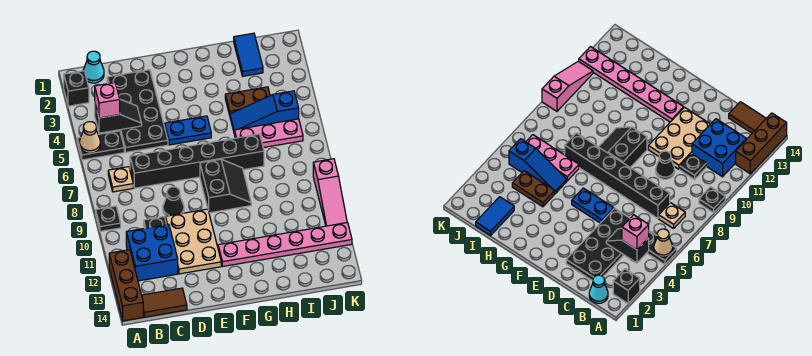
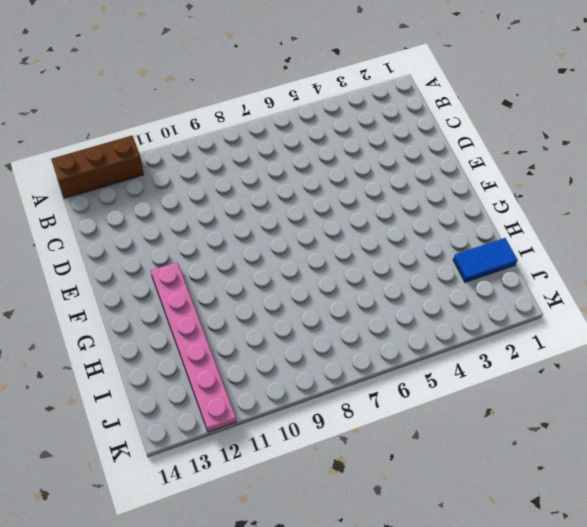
none -> black brick A2 level 1
none -> black plate A5:B5 level 1
none -> black plate A9 level 1

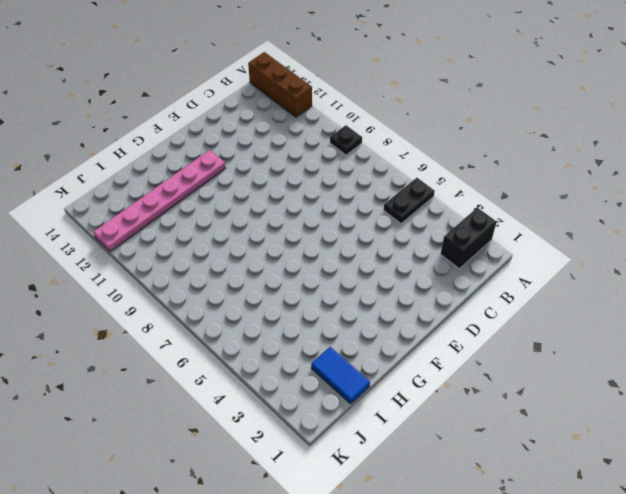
black brick A2:B2 level 1 -> black brick A2 level 1
none -> cyan cone B1 level 1
none -> tan plate B7 level 1
none -> blue brick B11:C12 level 1

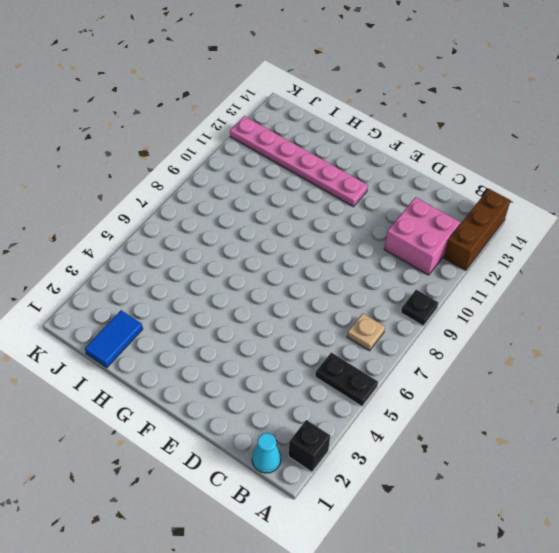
pink brick B11:C12 level 1 -> blue brick B11:C12 level 1
none -> brown tile B14:C14 level 1
none -> black plate C2:D5 level 1
none -> black brick C7:H7 level 1

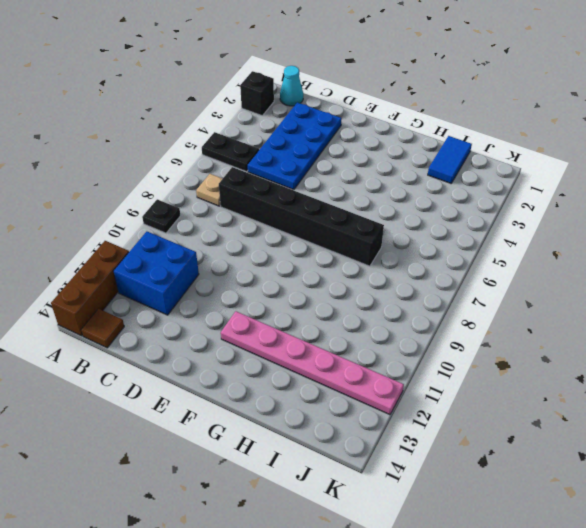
brown tile B14 level 1 -> brown tile B14:C14 level 1
blue plate C2:D5 level 1 -> black plate C2:D5 level 1
none -> black plate C10 level 1
none -> black cone D9 level 1
none -> tan plate D10:E12 level 1

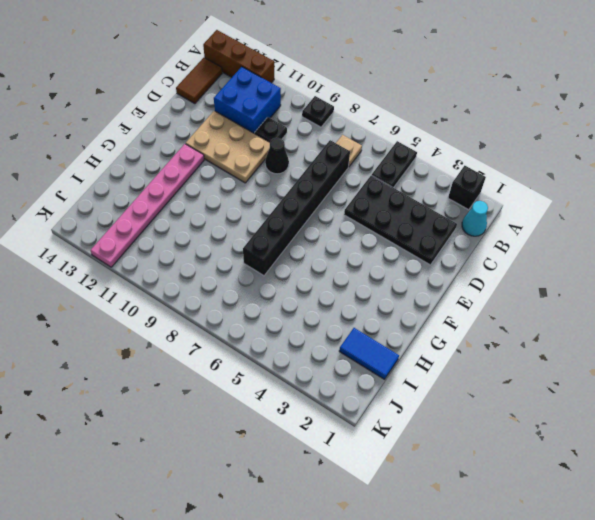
none -> blue plate E5:F5 level 1
none -> black slope F8:G9 level 1 top F
none -> brown plate H4:I4 level 1

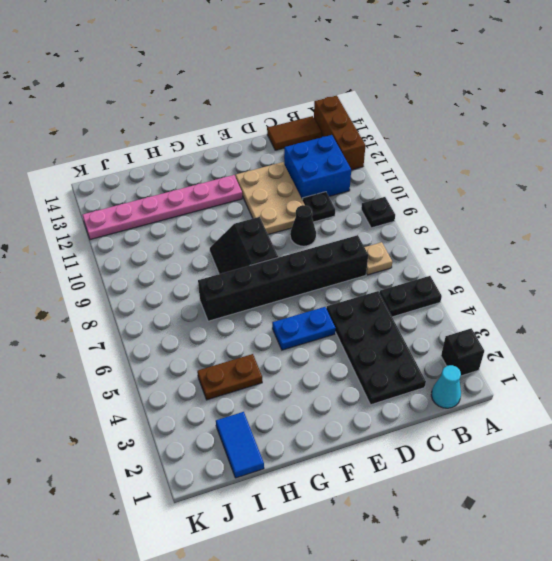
none -> blue slope H5:J5 level 1 top J
none -> pink plate H6:J6 level 1
none -> pink slope K9:K11 level 1 top 9

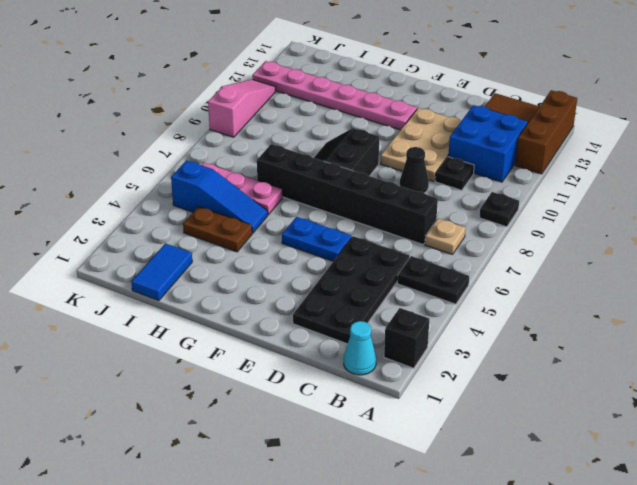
none -> tan cone A5 level 2
none -> black slope B4:C4 level 2 top B
none -> pink brick B4 level 3

